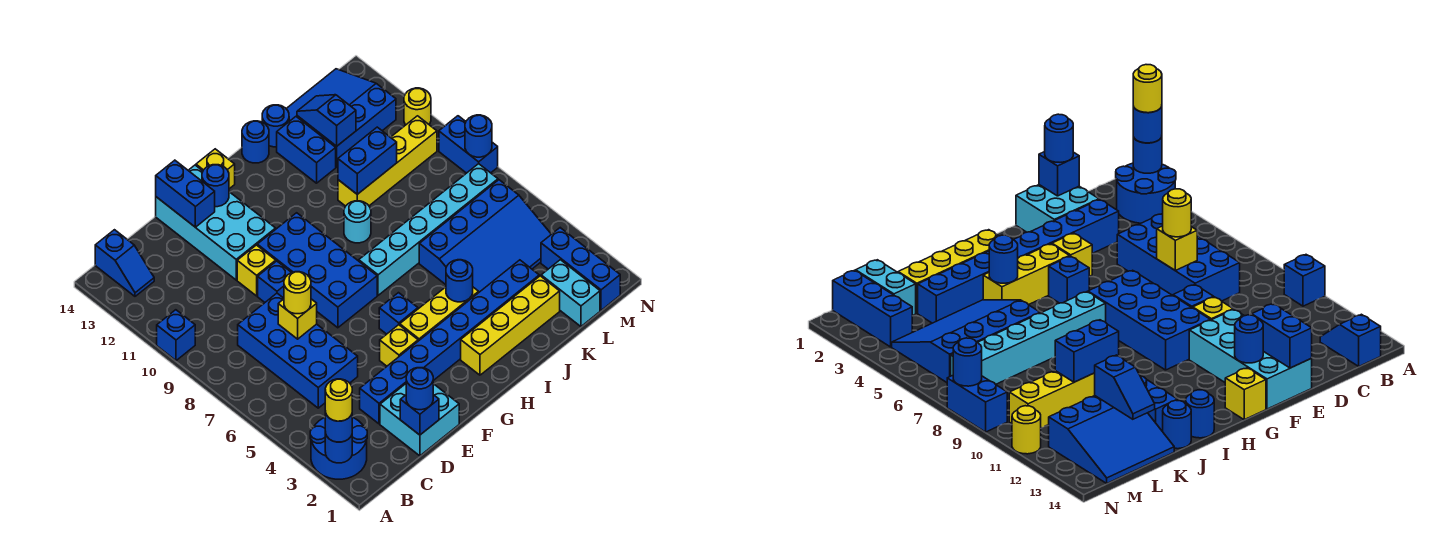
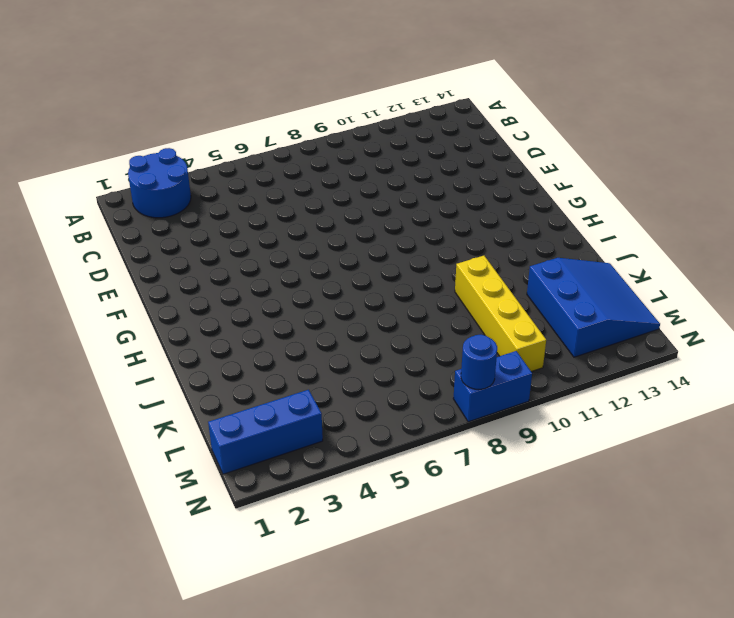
none -> blue brick A10 level 1
none -> blue slope B13:B14 level 1 top 14
none -> blue brick C5:D8 level 1
none -> cyan brick D1:E2 level 1

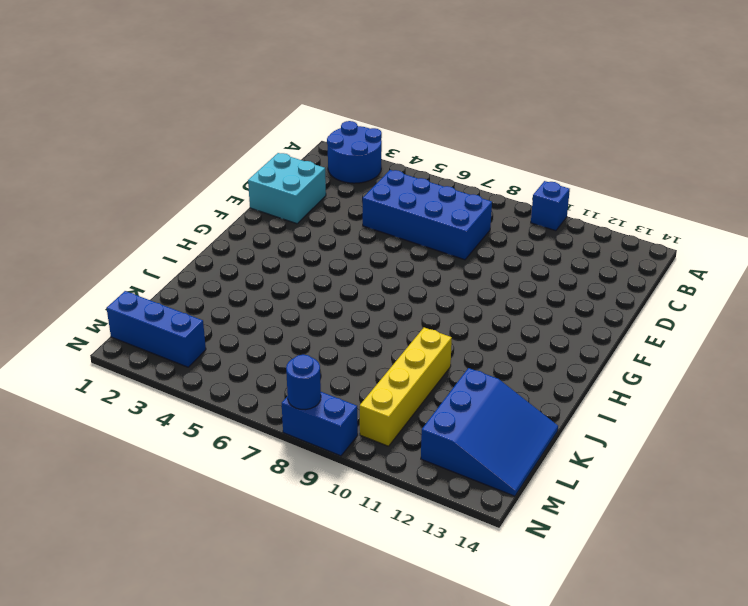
none -> blue slope B13:B14 level 1 top 14
none -> blue brick D3:K3 level 1
none -> blue brick E9 level 1
none -> yellow brick E10 level 1

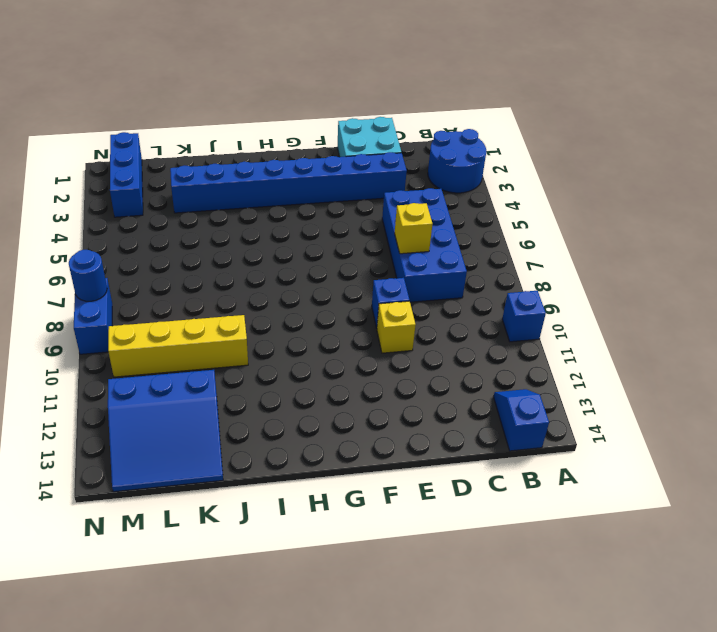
none -> cyan brick E11:F14 level 1
none -> yellow brick F4 level 1
none -> blue brick F7:G10 level 1
none -> yellow brick G4:I4 level 1

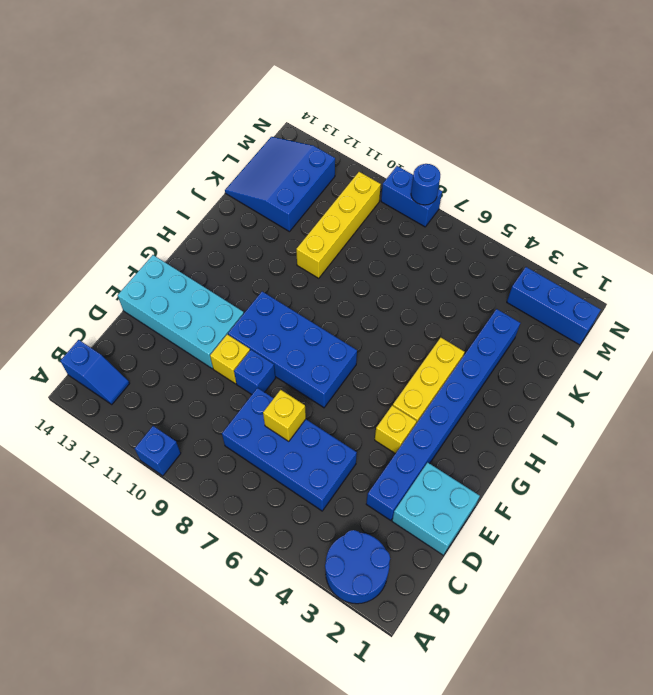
none -> blue brick G5 level 1
none -> yellow brick G14 level 1
none -> yellow brick H2:K2 level 1
none -> cyan brick H7:M7 level 1

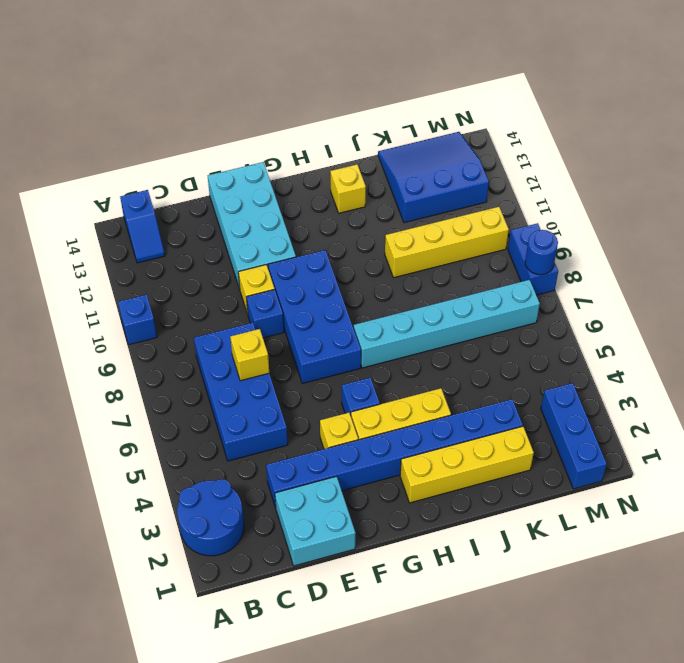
yellow brick I13 level 1 -> yellow brick G14 level 1
none -> cyan round brick I9 level 1
none -> blue round brick I14 level 1
none -> blue slope J4:M6 level 1 top 6
none -> blue brick J12:J13 level 1

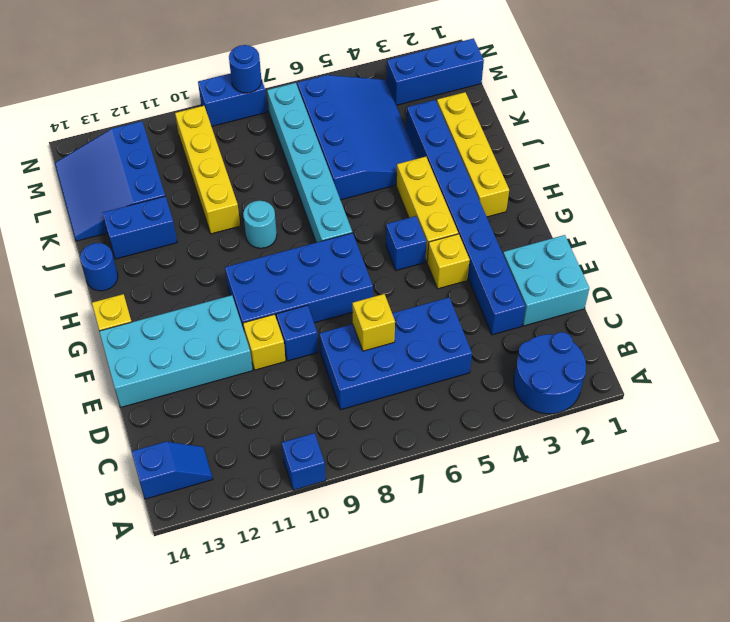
none -> blue round brick J14 level 1
none -> cyan brick L1:L2 level 1
none -> yellow round brick N11 level 1
none -> blue round brick A2 level 2

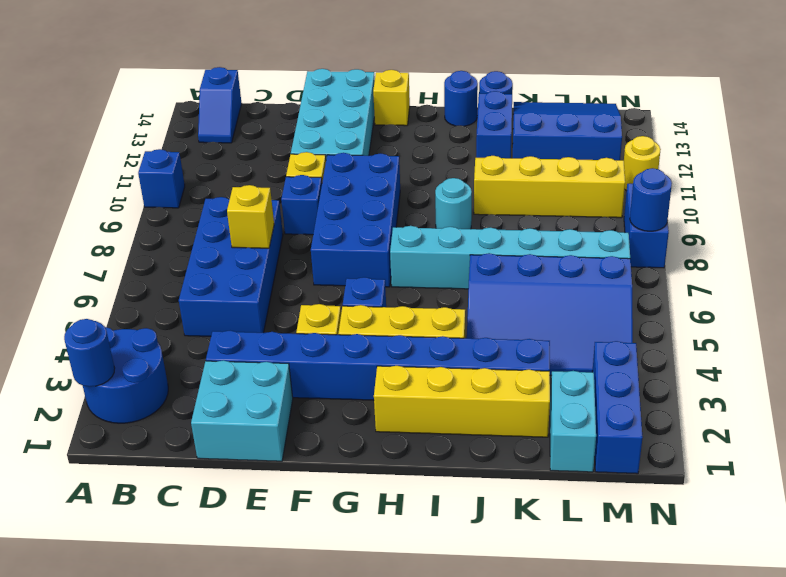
none -> blue brick D1 level 2
none -> blue brick E13:E14 level 2
none -> blue round brick F13 level 2
none -> blue round brick I4 level 2

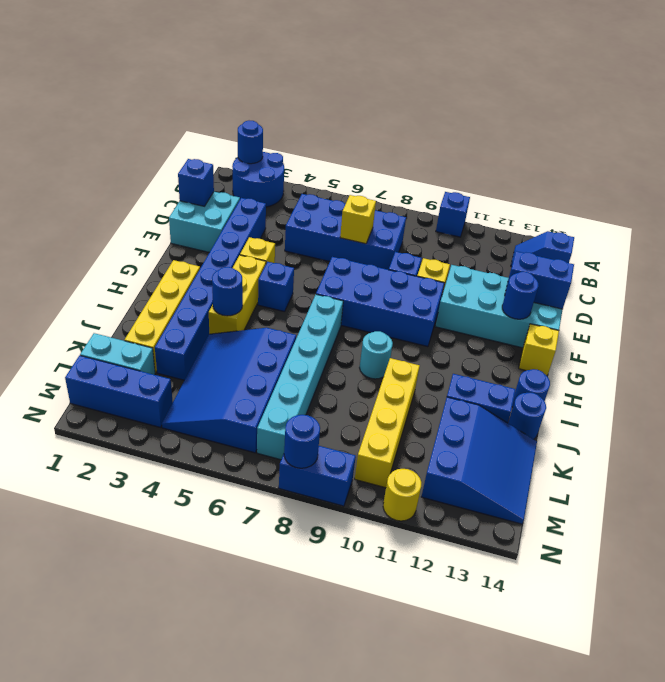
none -> blue brick J10:K10 level 2
none -> blue slope K12:K13 level 2 top 12
none -> blue round brick A2 level 3
none -> blue round brick D1 level 3

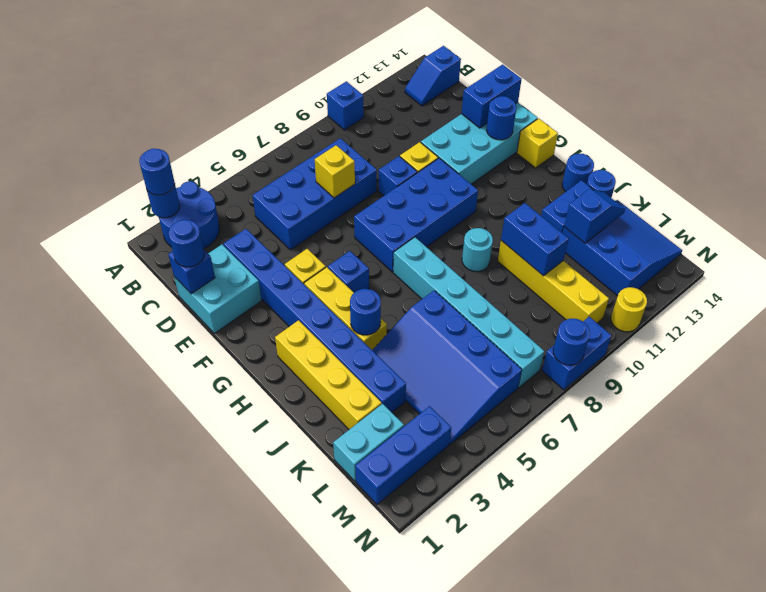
none -> yellow round brick D7 level 3
none -> yellow round brick A2 level 4

